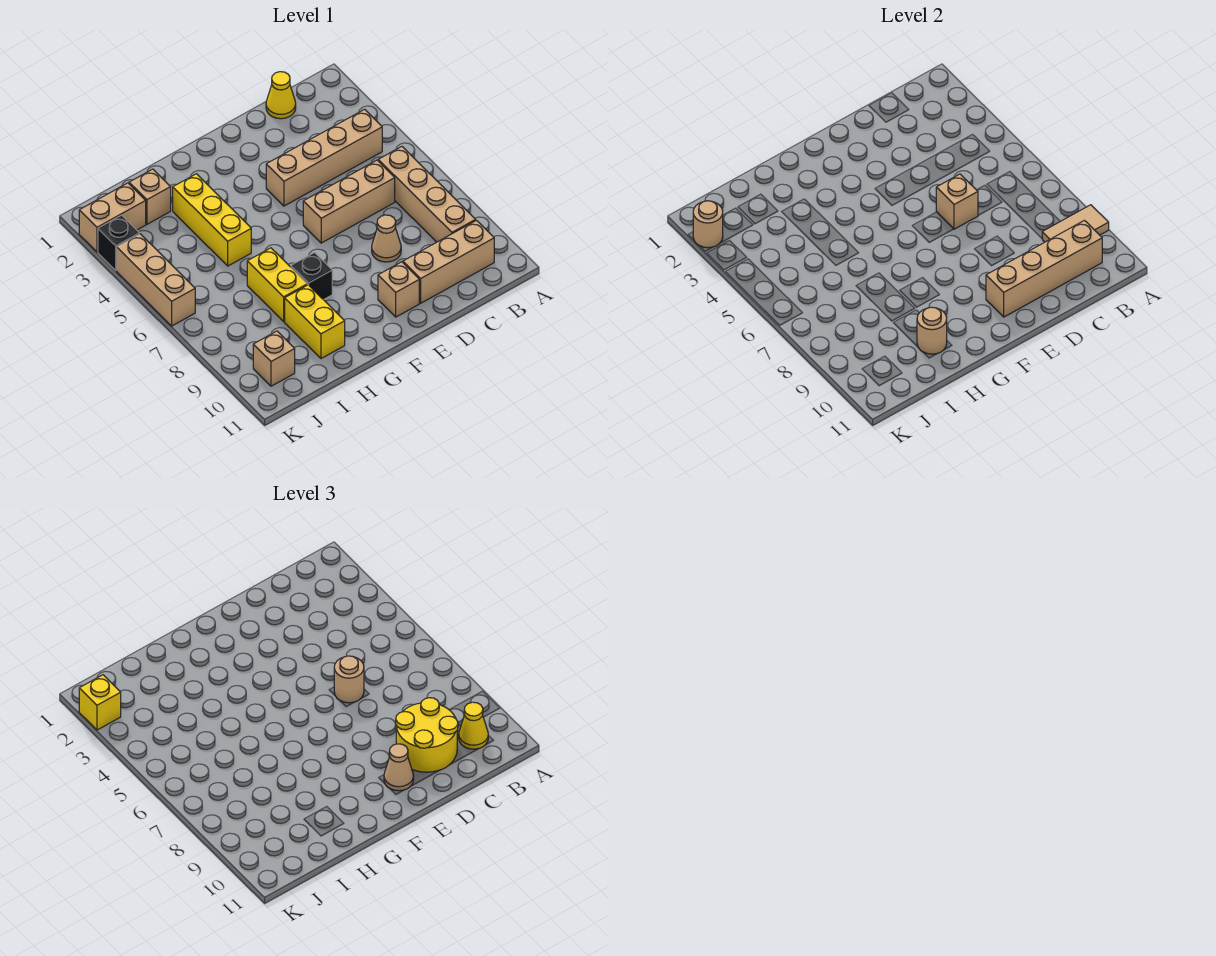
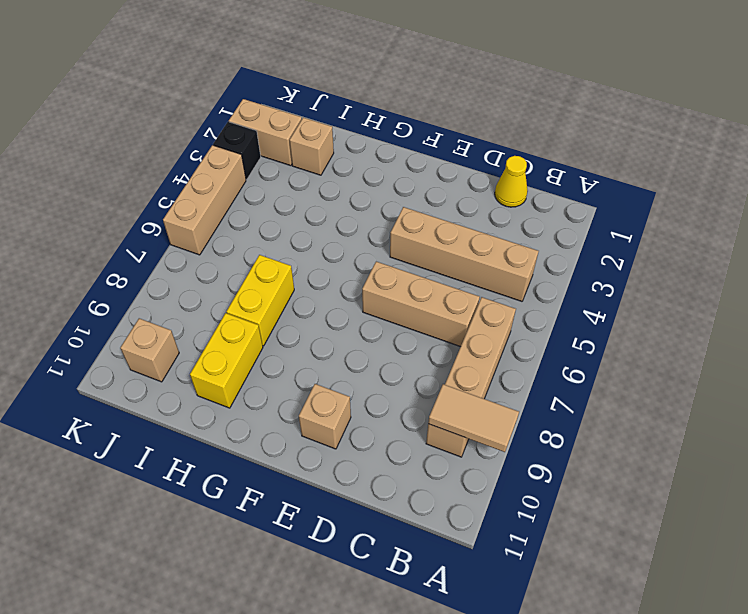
none -> tan brick B10:D10 level 1
none -> tan cone D8 level 1
none -> black brick G8 level 1

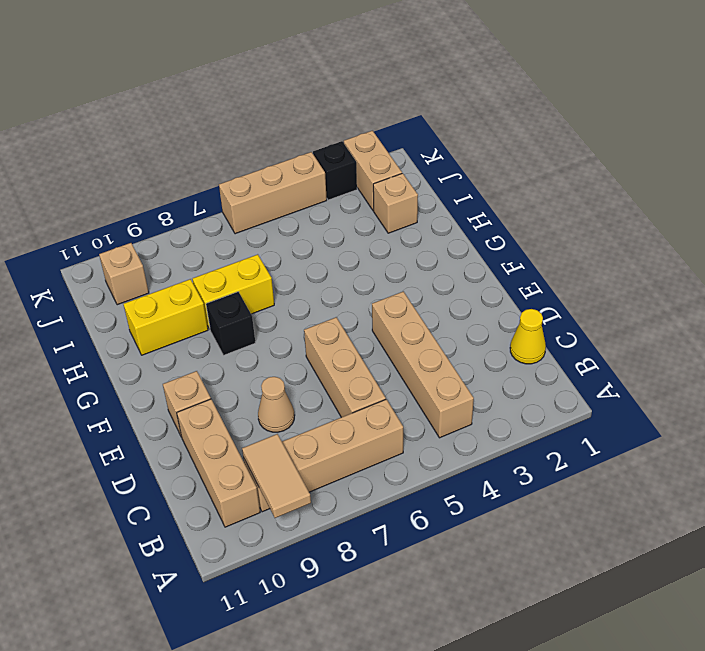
none -> yellow brick H3:H5 level 1
none -> tan brick B10:E10 level 2
none -> tan brick D6 level 2

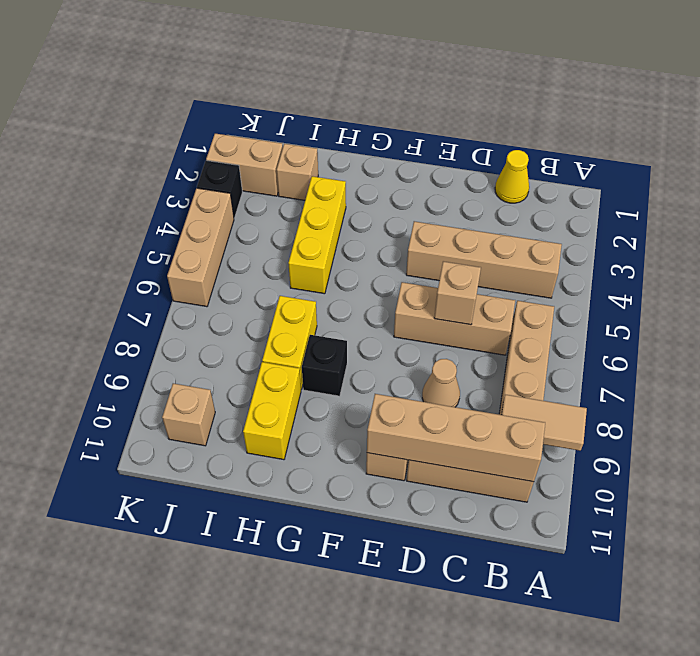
none -> tan round brick H10 level 2
none -> tan round brick K2 level 2
none -> yellow cone B10 level 3

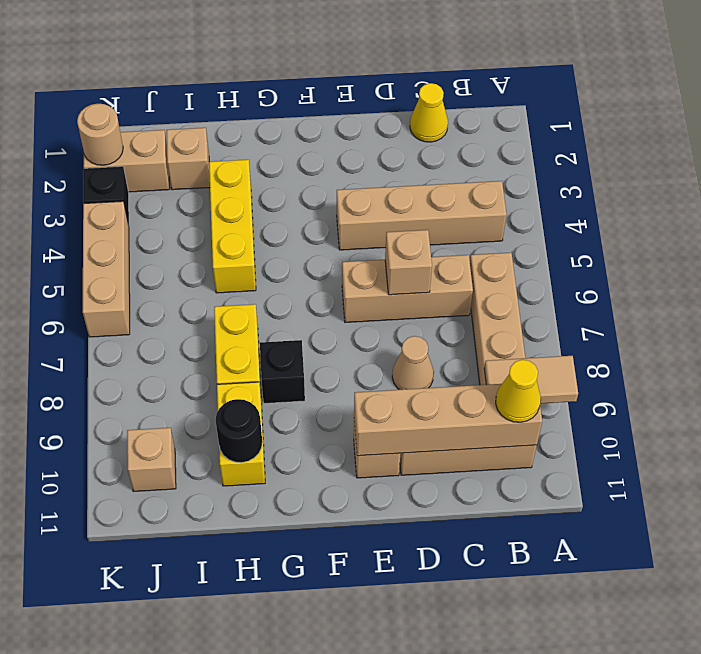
black round brick H10 level 2 -> tan round brick H10 level 2
none -> yellow round brick C9:D10 level 3
none -> tan round brick D6 level 3
none -> tan cone E10 level 3

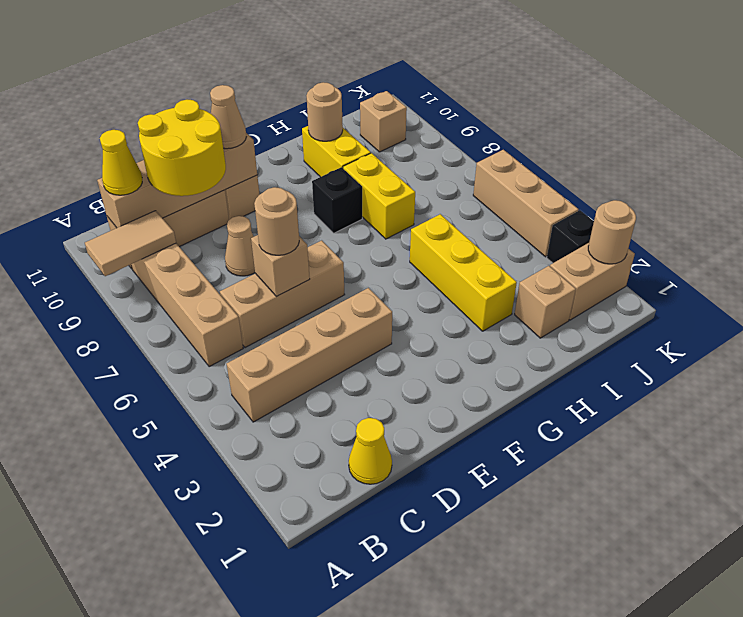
none -> yellow brick K2 level 3

